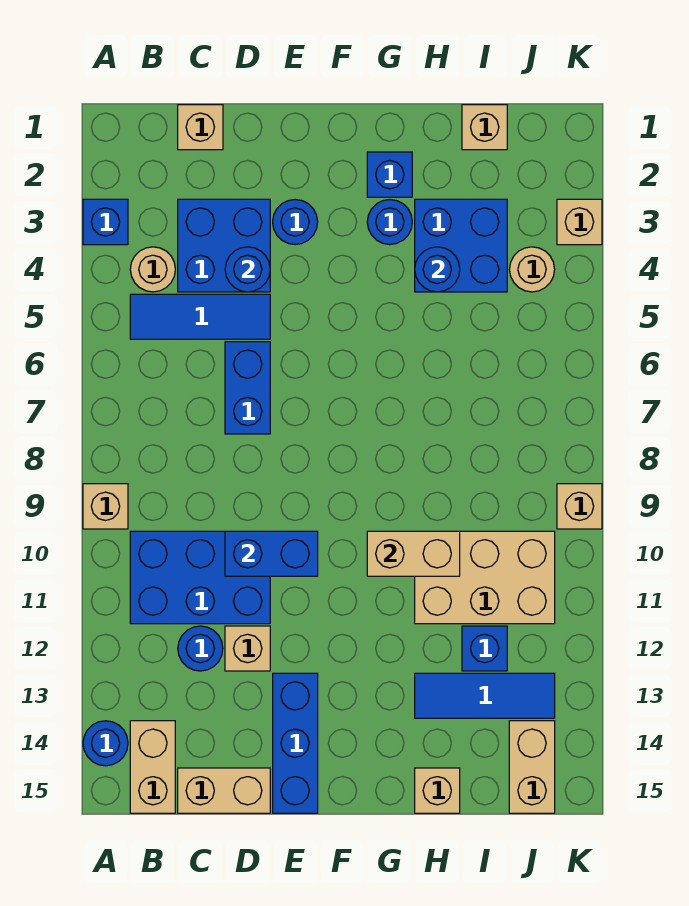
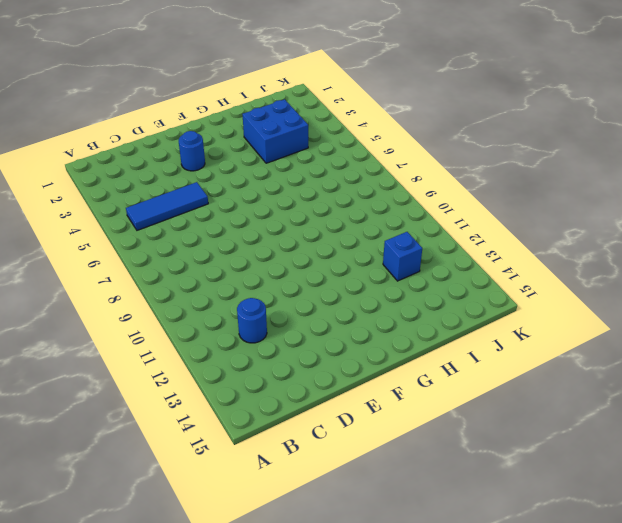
none -> blue brick A3 level 1
none -> tan brick A9 level 1
none -> blue round brick A14 level 1
none -> tan round brick B4 level 1

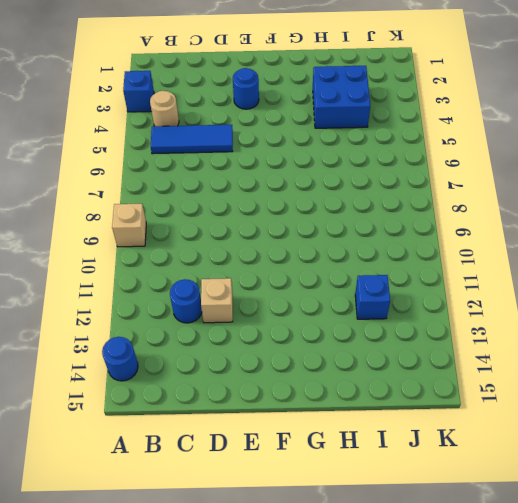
none -> blue brick B10:D11 level 1
none -> tan brick B14:B15 level 1
none -> tan brick C1 level 1
none -> blue brick C3:D4 level 1

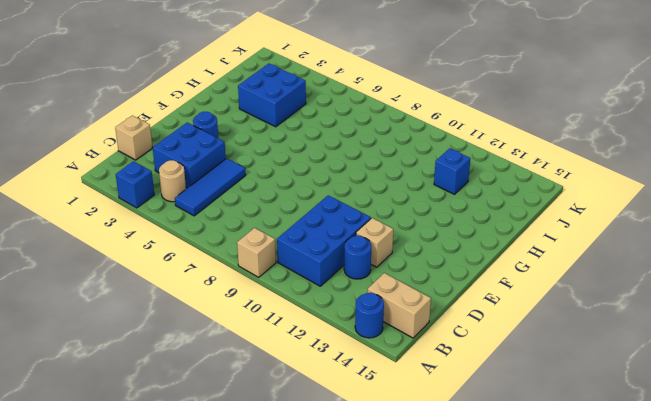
none -> tan brick C15:D15 level 1
none -> blue brick D6:D7 level 1
none -> blue brick E13:E15 level 1
none -> blue brick G2 level 1

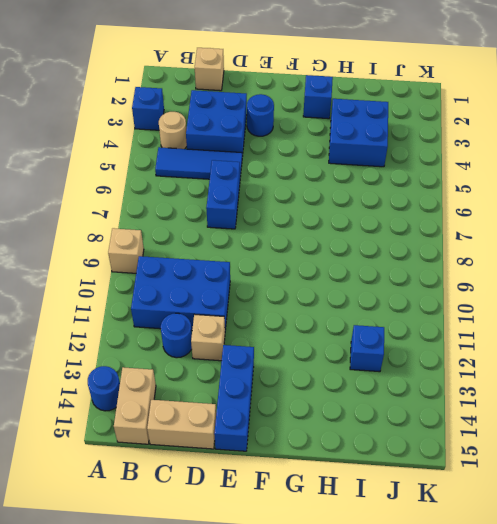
none -> blue round brick G3 level 1
none -> tan brick H10:J11 level 1
none -> blue tile H13:J13 level 1
none -> tan brick H15 level 1

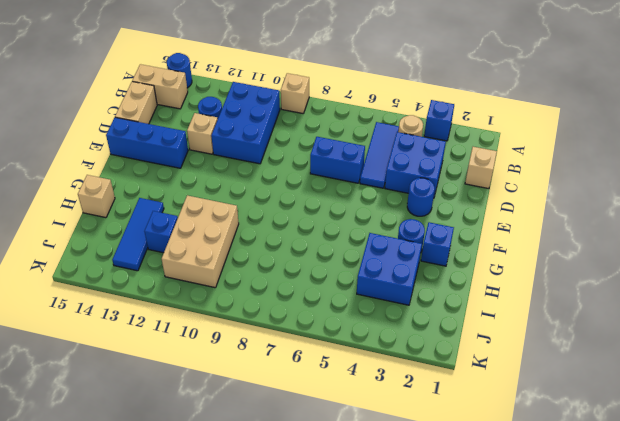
none -> tan brick I1 level 1
none -> tan round brick J4 level 1
none -> tan brick J14:J15 level 1
none -> tan brick K3 level 1

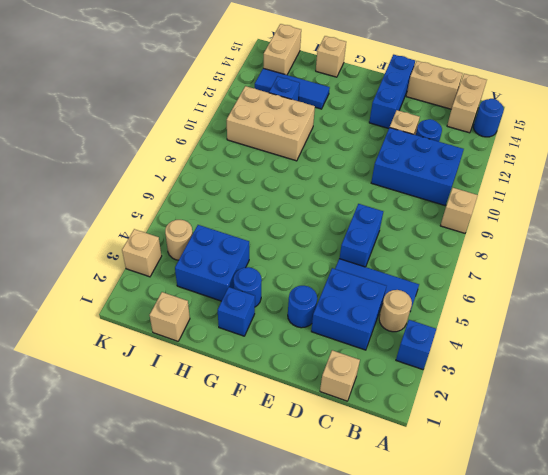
none -> tan brick K9 level 1
none -> blue round brick D4 level 2
none -> blue brick D10:E10 level 2
none -> tan brick G10:H10 level 2

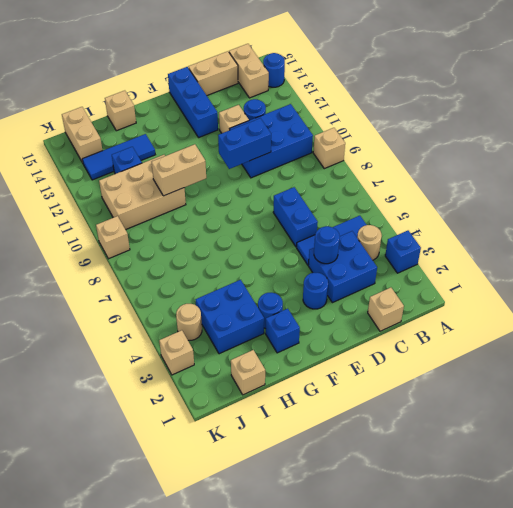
none -> blue round brick H4 level 2

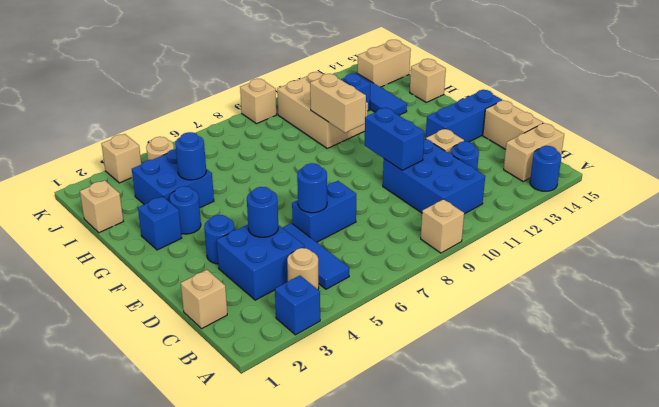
blue round brick D6 level 2 -> none

